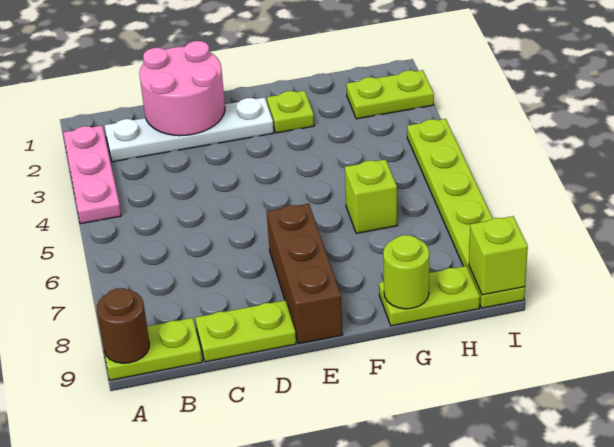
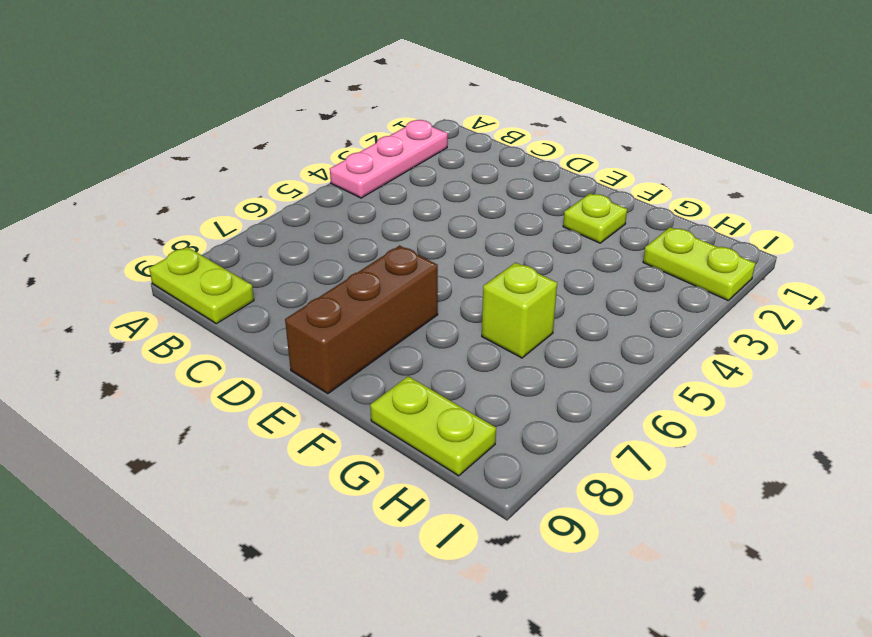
none -> white plate B2:E2 level 1
none -> lime plate C9:D9 level 1
none -> lime plate I4:I9 level 1

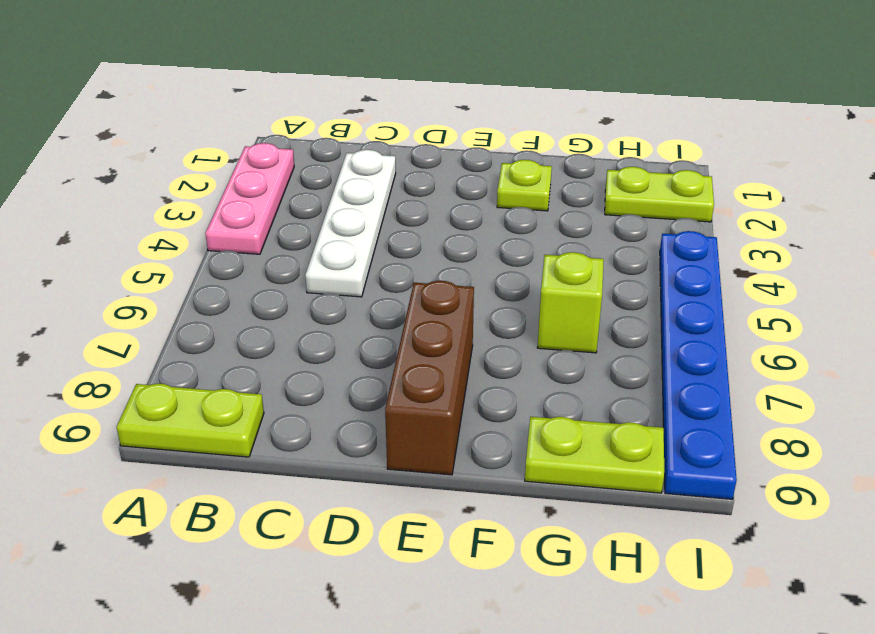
white plate C2:C5 level 1 -> white plate B2:E2 level 1
blue plate I4:I9 level 1 -> lime plate I4:I9 level 1
none -> lime plate C9:D9 level 1
none -> brown round brick A9 level 2
none -> pink round brick C1:D2 level 2

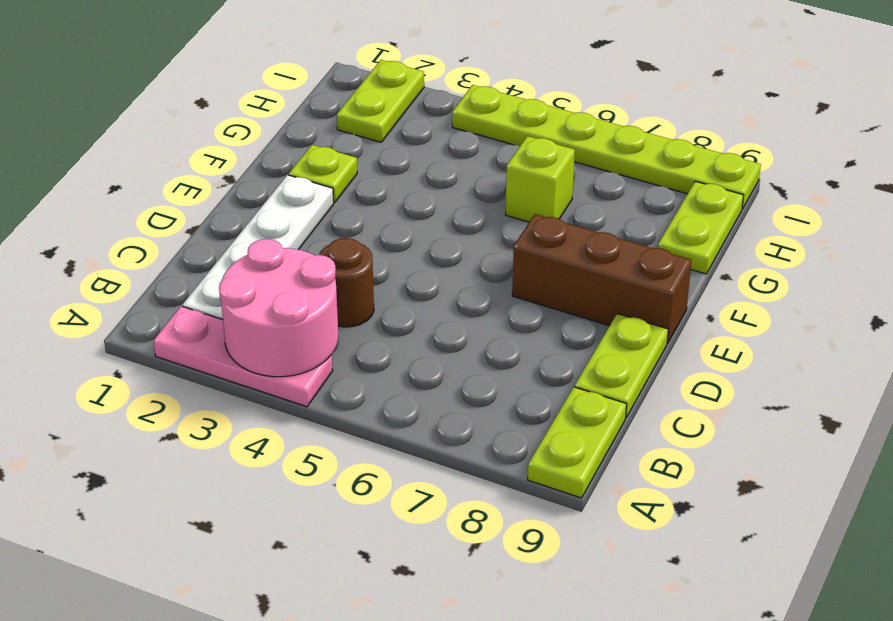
pink round brick A3:B4 level 2 -> pink round brick C1:D2 level 2
brown round brick C4 level 1 -> brown round brick A9 level 2
none -> lime round brick G9 level 2
none -> lime brick I9 level 2

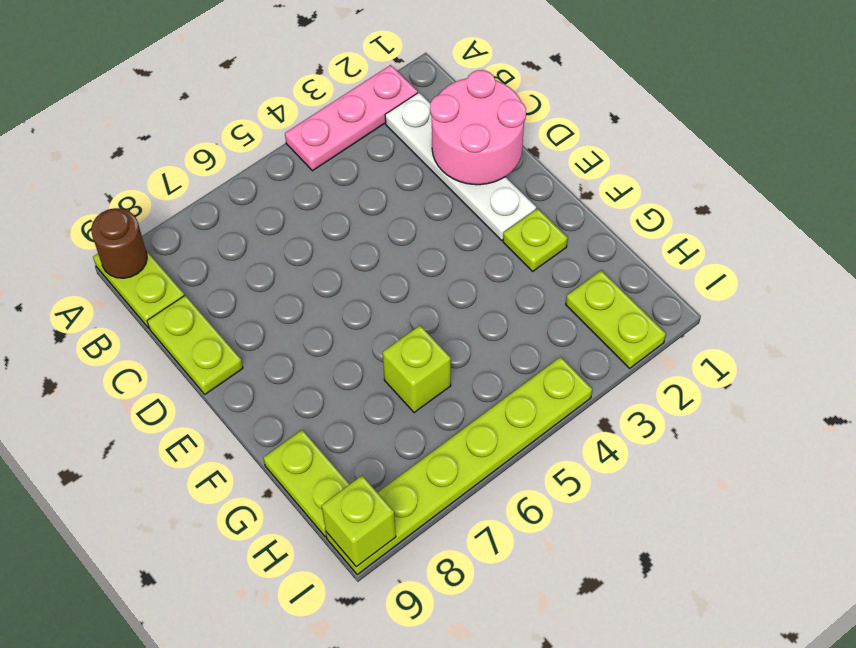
none -> brown brick E7:E9 level 1
none -> lime round brick G9 level 2

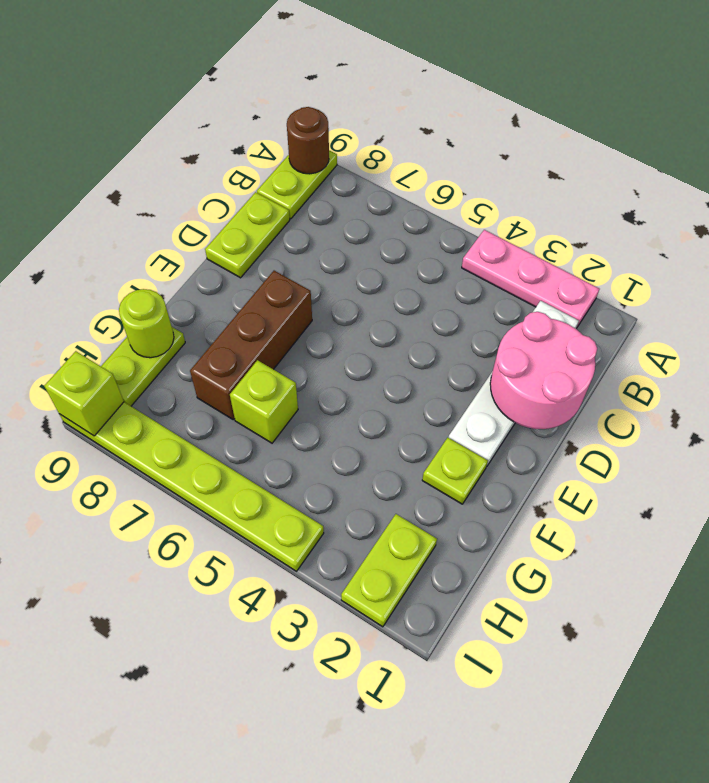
brown brick E7:G7 level 1 -> brown brick E7:E9 level 1

